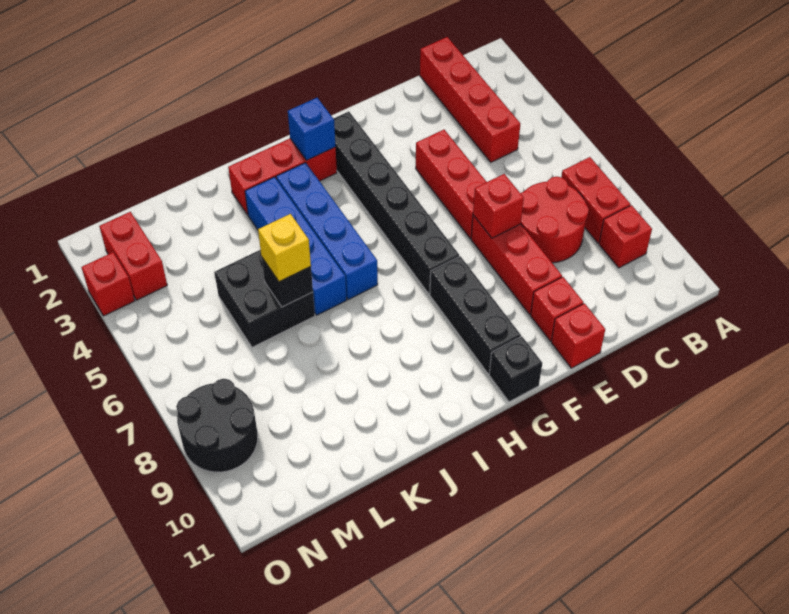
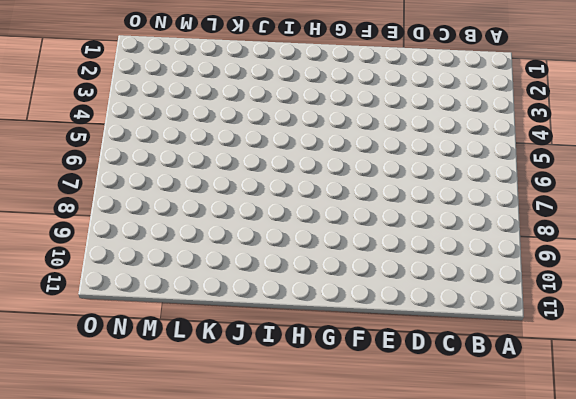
none -> red brick B7:B8 level 1
none -> red brick B9 level 1
none -> red brick C1:C4 level 1

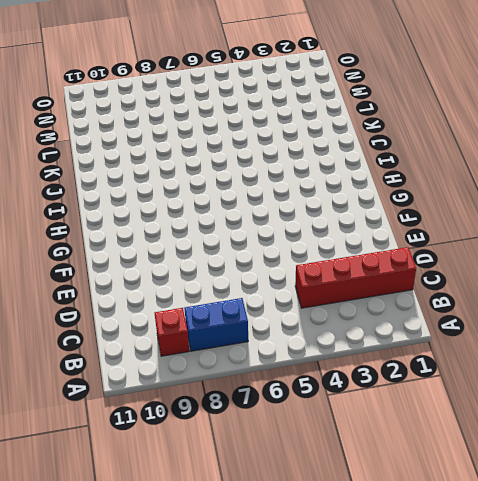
blue brick B7:B8 level 1 -> red brick B7:B8 level 1
none -> red round brick C7:D8 level 1
none -> red brick E4:E6 level 1
none -> red brick E7:E9 level 1

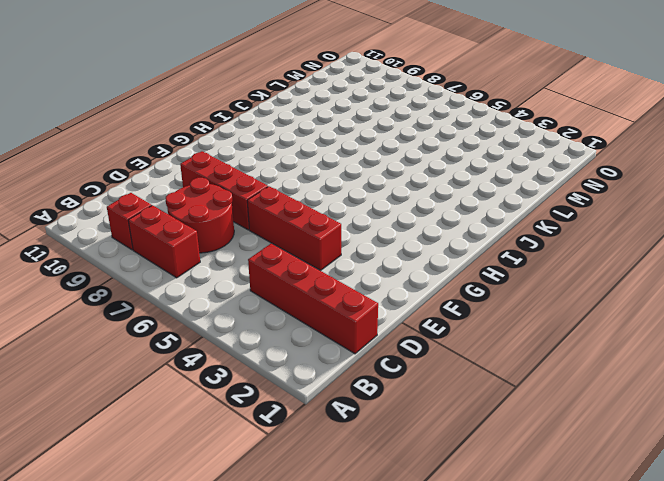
none -> red brick E10 level 1
none -> red brick E11 level 1
none -> black brick G2:G7 level 1

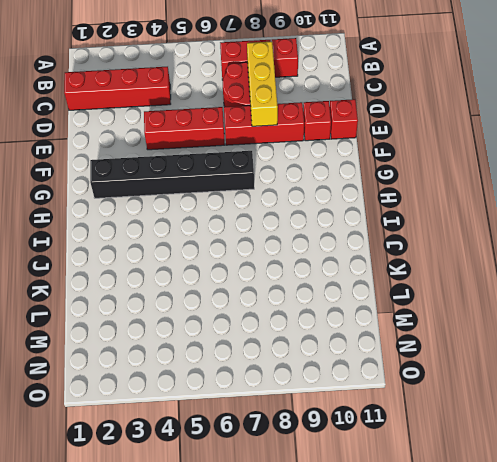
yellow brick C8:E8 level 2 -> none
none -> black brick G8:G10 level 1
none -> black brick G11 level 1
none -> red brick H2:J2 level 1

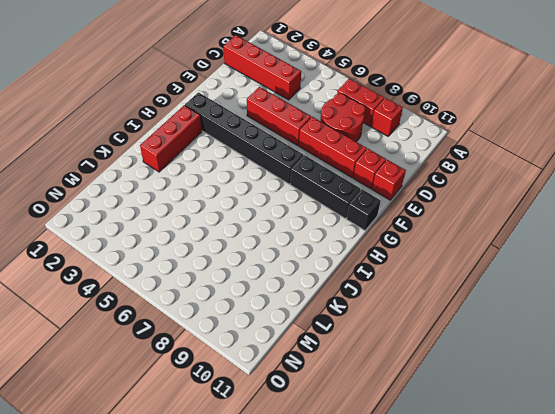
none -> blue brick I3:I6 level 1
none -> blue brick J3:J6 level 1
none -> black brick K5:L6 level 1

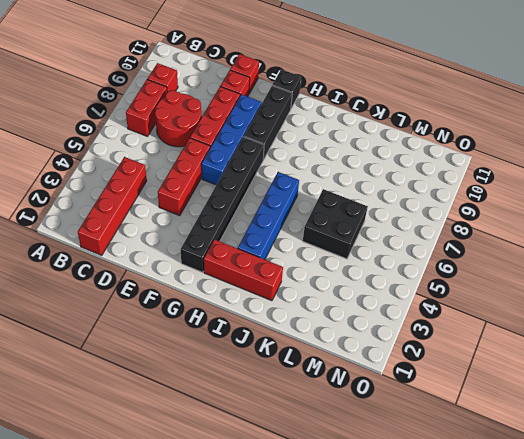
blue brick F6:F9 level 1 -> blue brick J3:J6 level 1
none -> red brick N2:N3 level 1
none -> black round brick N8:O9 level 1
none -> red brick O3 level 1

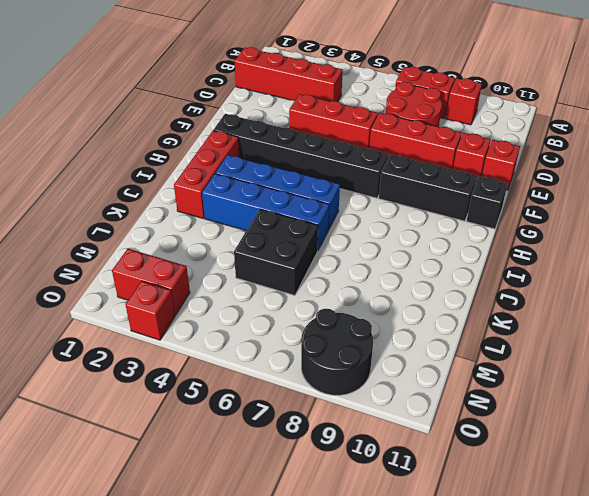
none -> red brick E7 level 2
none -> blue brick H2 level 2
none -> black brick K6 level 2

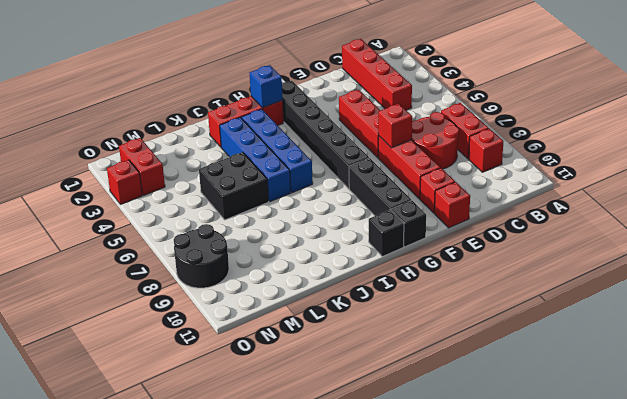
black brick H11 level 1 -> black brick K6 level 2
none -> yellow brick K6 level 3

